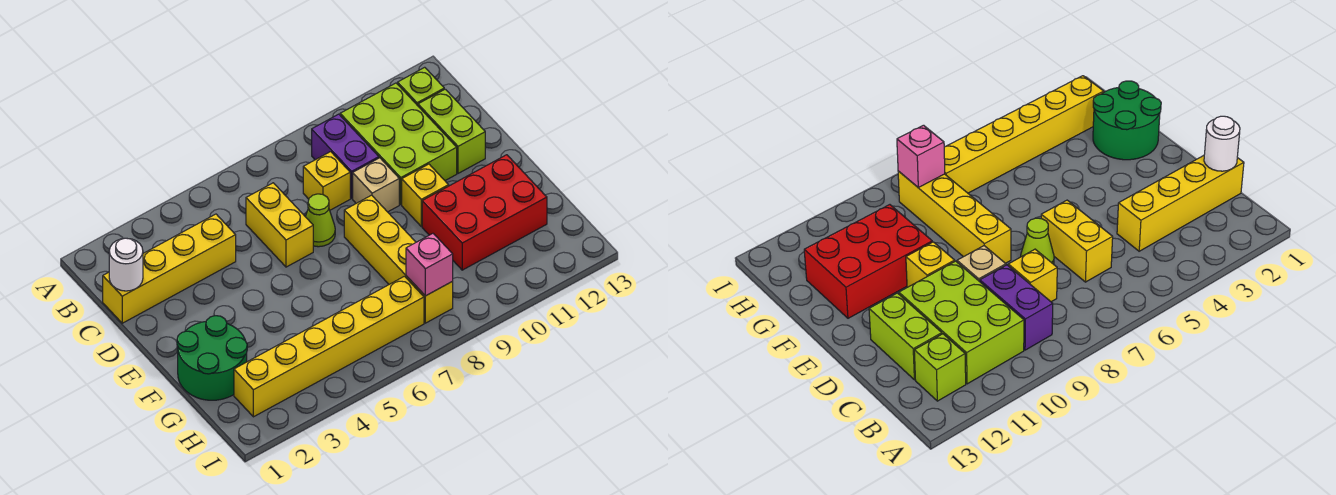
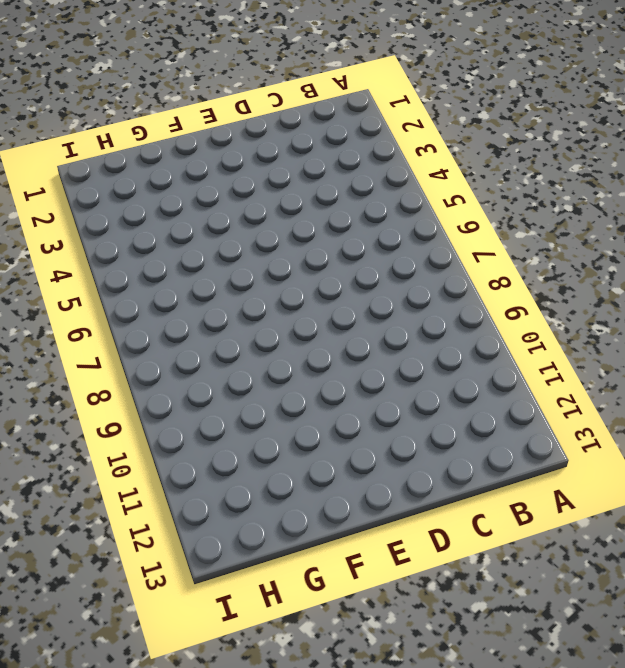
none -> purple brick B9:C9 level 1
none -> lime brick B10:D11 level 1
none -> lime brick B12 level 1

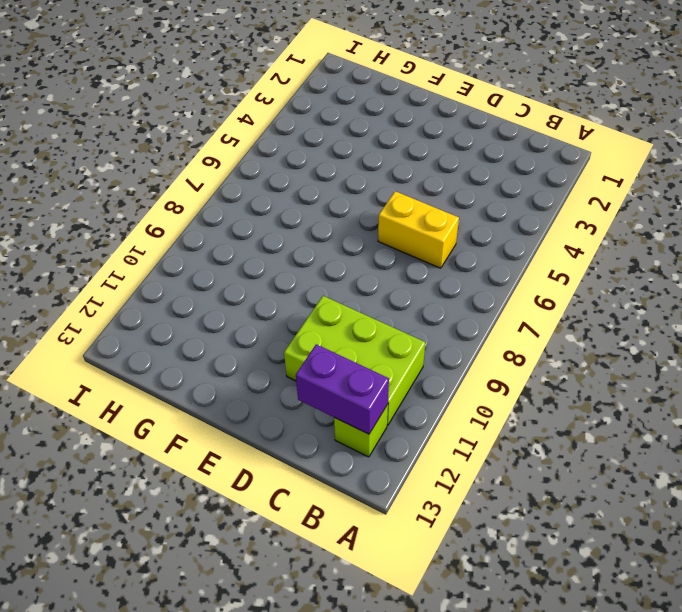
purple brick B12:C12 level 2 -> purple brick B9:C9 level 1
none -> yellow brick C1:C4 level 1
none -> yellow brick C8 level 1
none -> lime brick C12:D12 level 1

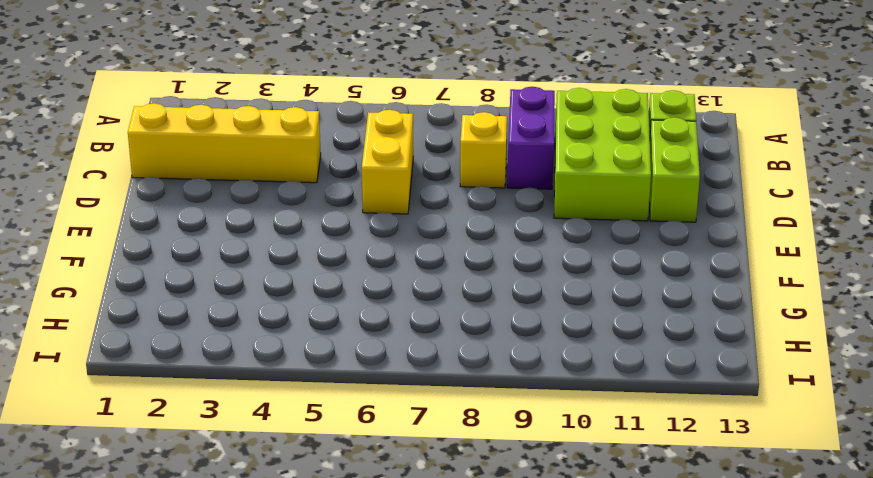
none -> lime cone D7 level 1
none -> tan brick D9 level 1
none -> yellow brick E8:H8 level 1

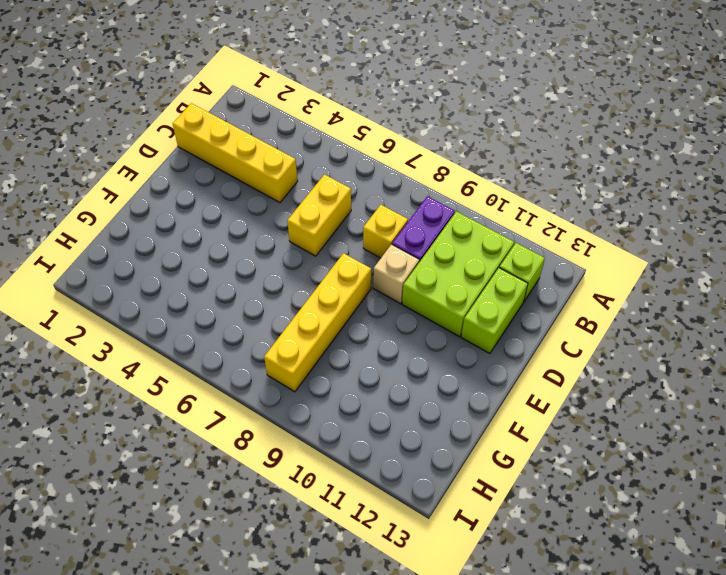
none -> lime cone D7 level 1
none -> yellow brick E10 level 1
none -> green round brick F1:G2 level 1

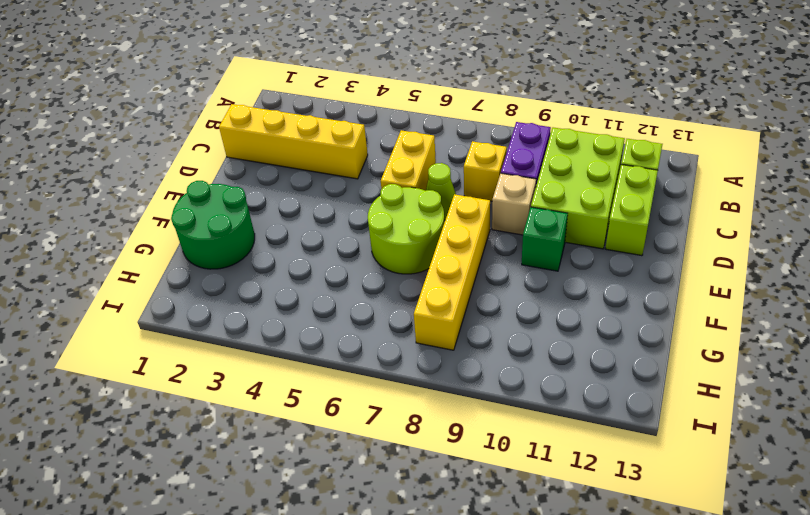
lime round brick E6:F7 level 1 -> none
green brick E10 level 1 -> yellow brick E10 level 1
none -> red brick F10:G12 level 1
none -> yellow brick H2:H7 level 1
none -> white round brick C1 level 2

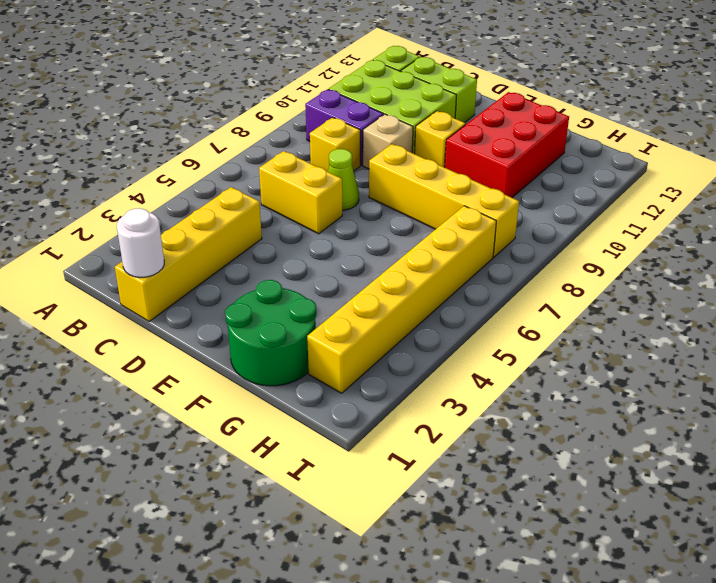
none -> pink brick H8 level 2

